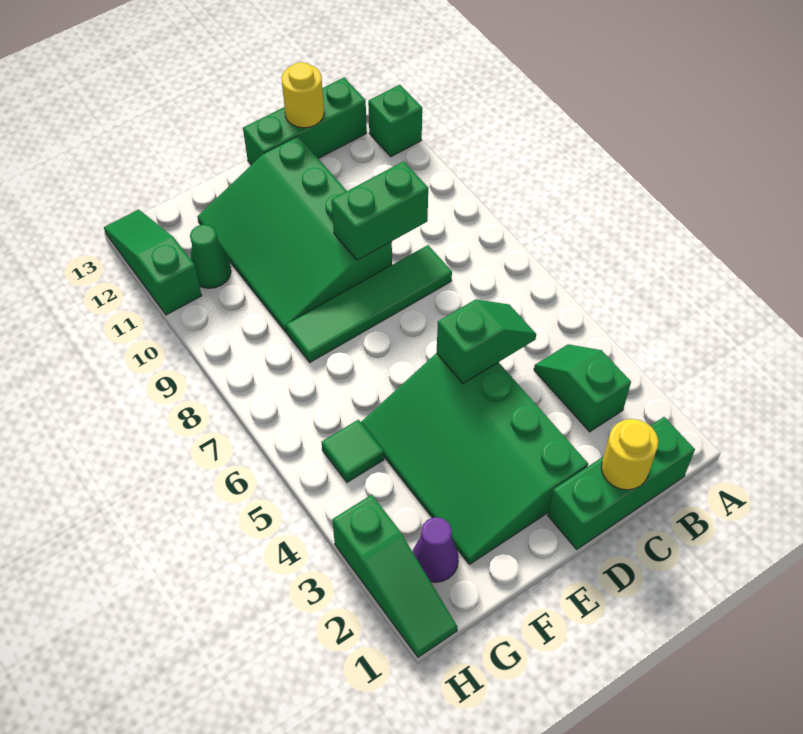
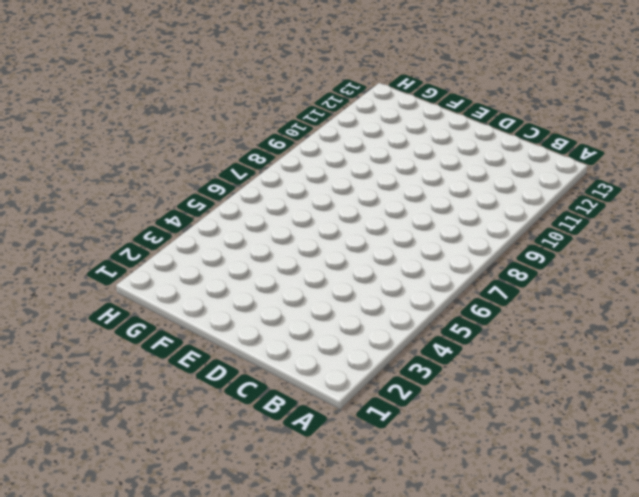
none -> green brick A12 level 1
none -> green brick B1:D1 level 1
none -> green slope B3:B4 level 1 top 3

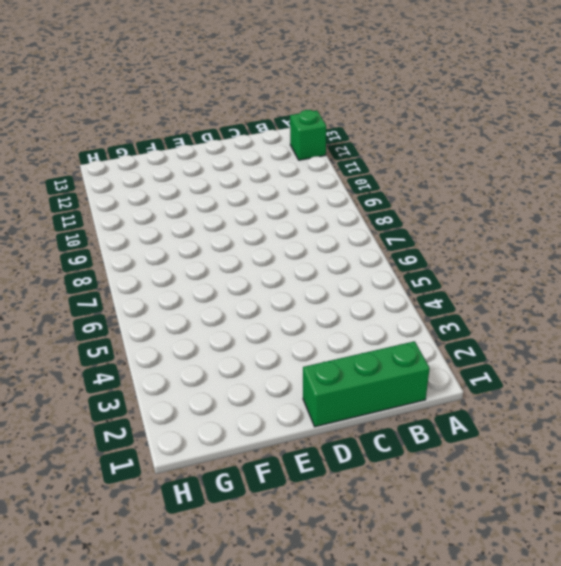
none -> green slope B3:B4 level 1 top 3
none -> green brick B13:D13 level 1
none -> green tile C8:F8 level 1

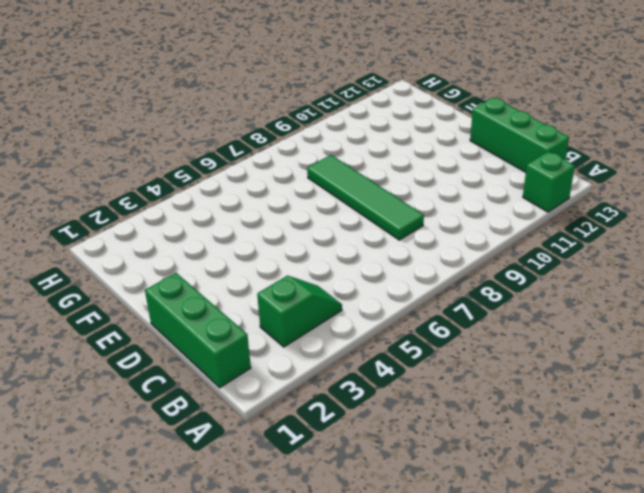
none -> green slope D2:F5 level 1 top D
none -> green slope D9:F12 level 1 top D
none -> purple cone G2 level 1

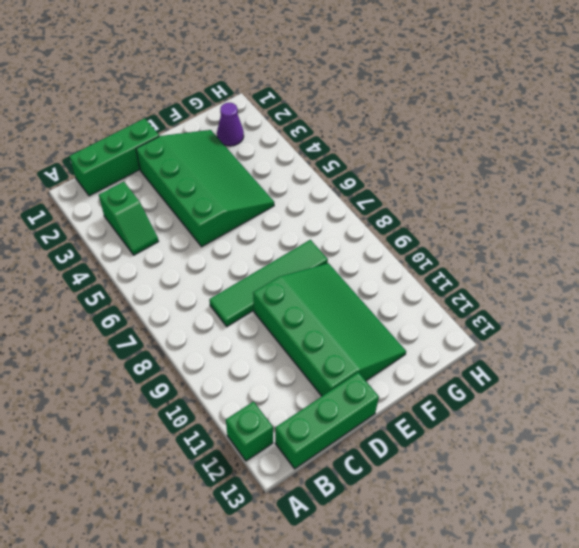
none -> green tile G5 level 1
none -> green cone G11 level 1
none -> green slope H1:H3 level 1 top 3

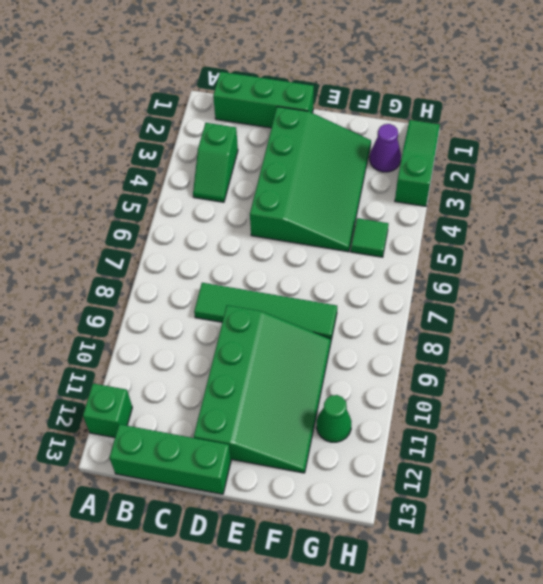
none -> green slope H11:H13 level 1 top 11
none -> yellow round brick C1 level 2
none -> green slope C5:D5 level 2 top D

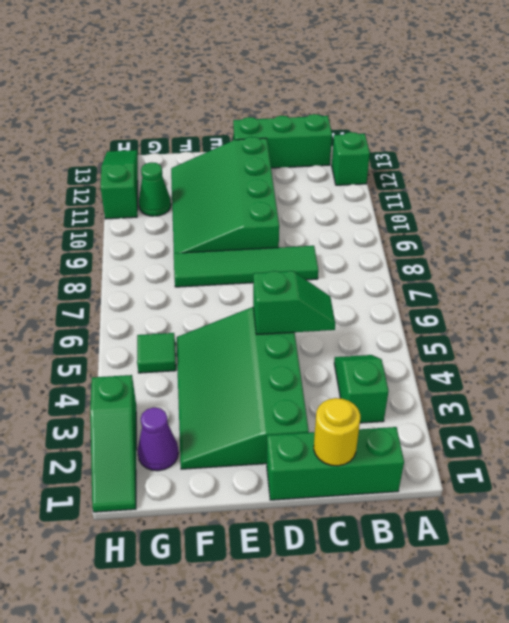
none -> green brick C9:D9 level 2
none -> yellow round brick C13 level 2

